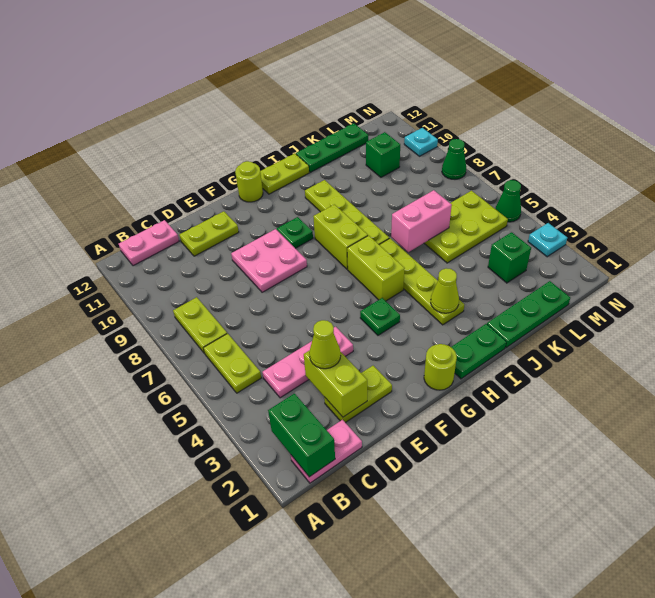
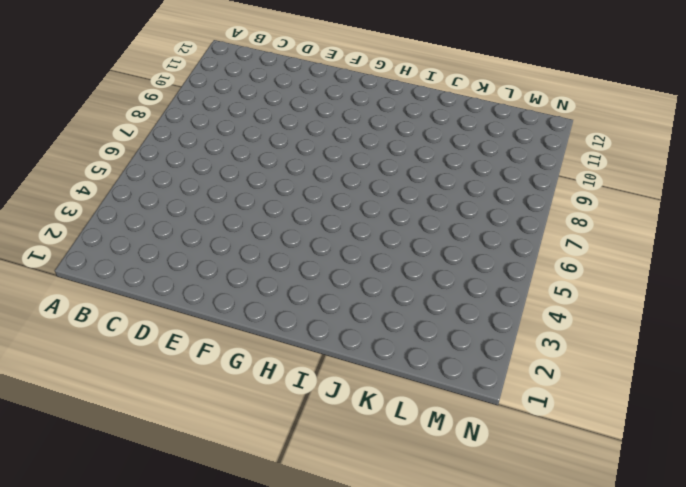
none -> pink plate B1:C1 level 1
none -> lime plate B5:B6 level 1
none -> lime plate B7:B8 level 1
none -> pink plate B12:C12 level 1

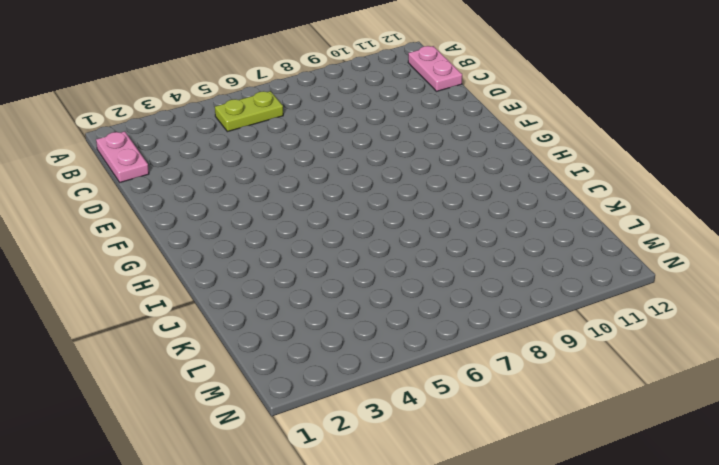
none -> lime plate B7:B8 level 1
none -> pink plate C4:E4 level 1
none -> lime plate D2:E2 level 1
none -> lime plate D11:E11 level 1

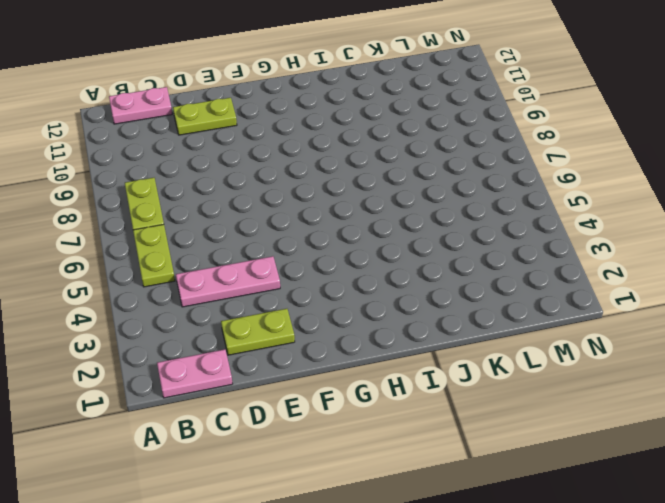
none -> pink plate E8:F9 level 1
none -> lime round brick G1 level 1
none -> green plate G4 level 1
none -> green plate G9 level 1

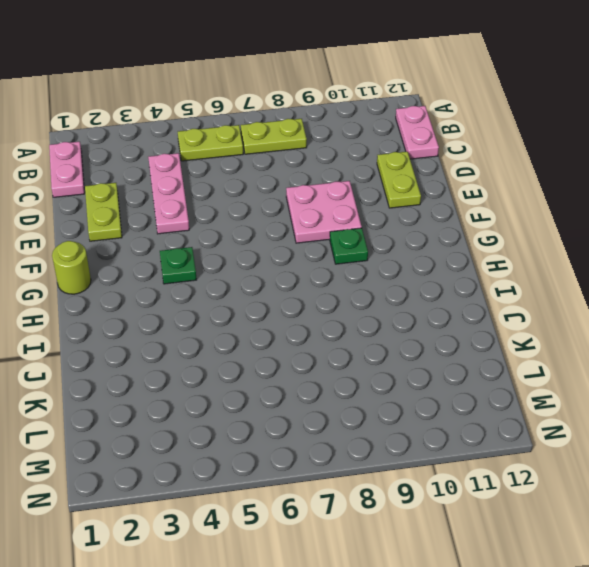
none -> lime round brick G12 level 1
none -> green plate H1:I1 level 1
none -> lime brick H5:H6 level 1
none -> lime brick H7:H8 level 1

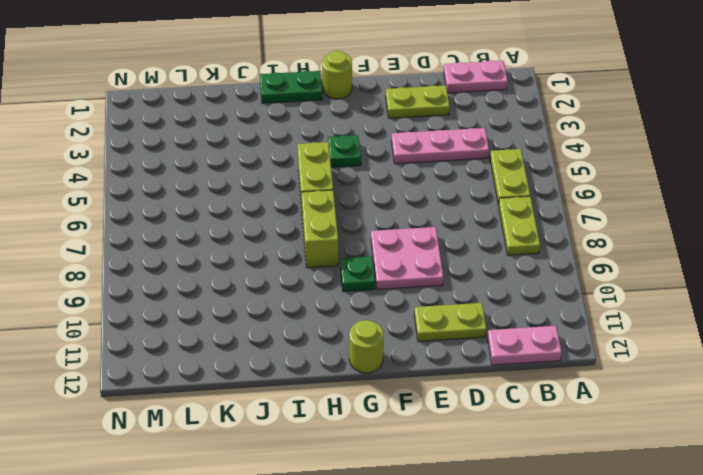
none -> lime plate H12:I12 level 1
none -> lime plate I3:I6 level 1
none -> lime plate I7:I10 level 1
none -> green plate J1:L1 level 1

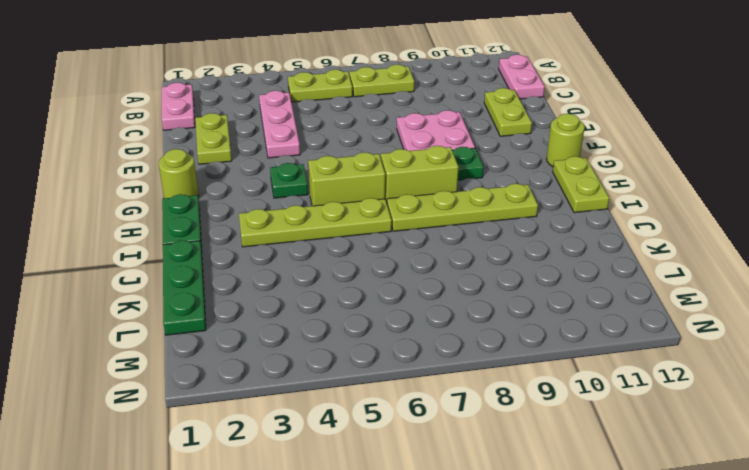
none -> green plate J12:L12 level 1
none -> lime plate K5:M6 level 1
none -> green brick L3 level 1
none -> green brick L10 level 1

